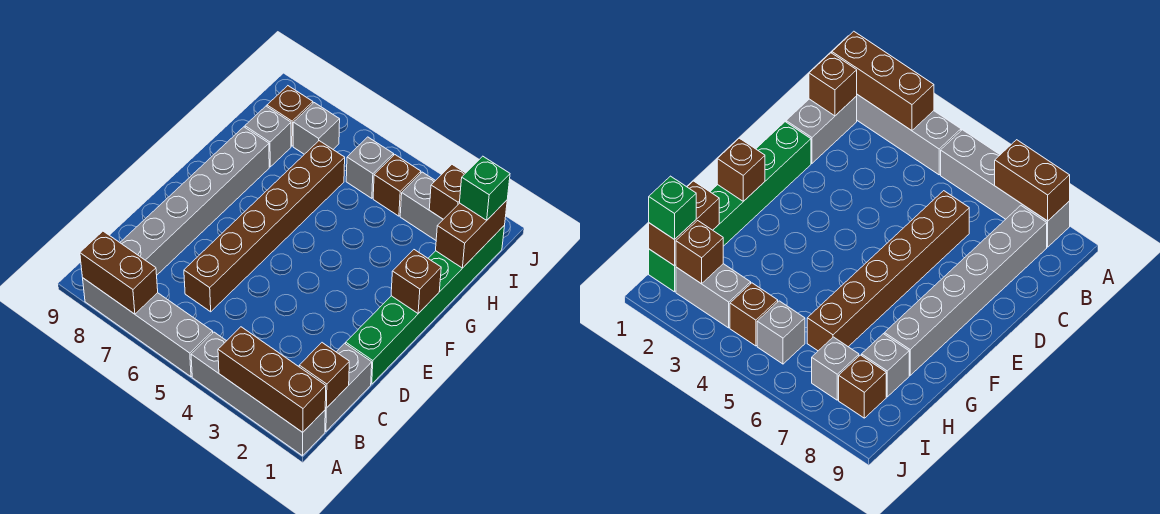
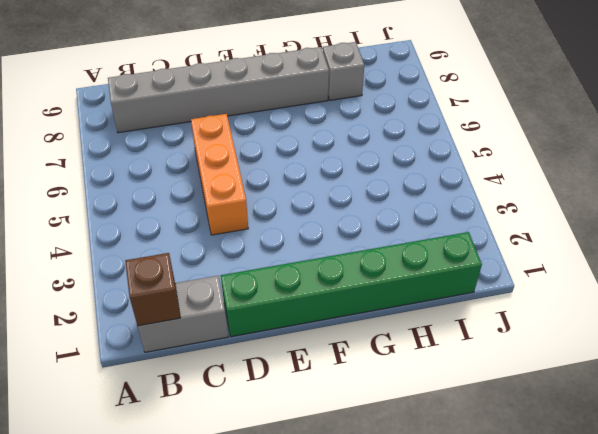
orange brick D4:D6 level 1 -> brown brick C6:H6 level 1
none -> grey brick A1:A4 level 1
none -> grey brick A5:A8 level 1
none -> grey brick I2:I3 level 1

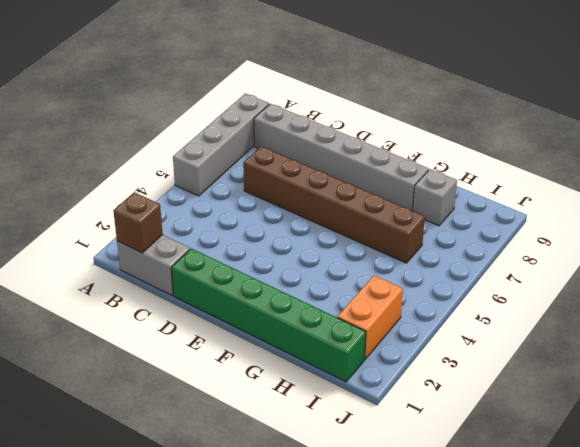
orange brick I2:I3 level 1 -> grey brick I2:I3 level 1
none -> grey brick A1:A4 level 1
none -> brown brick I4 level 1
none -> grey brick I5 level 1

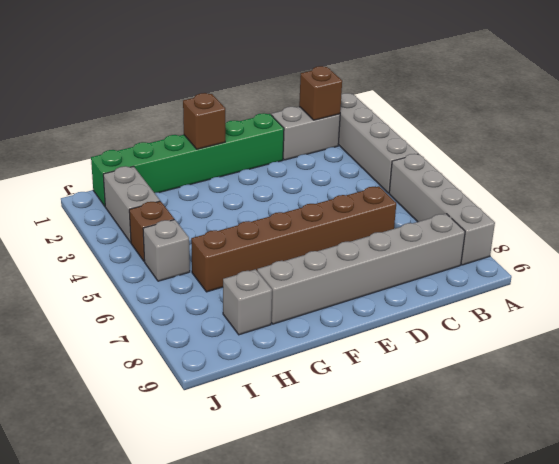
none -> grey brick I7 level 1
none -> brown brick I8 level 1
none -> brown brick A1:A3 level 2

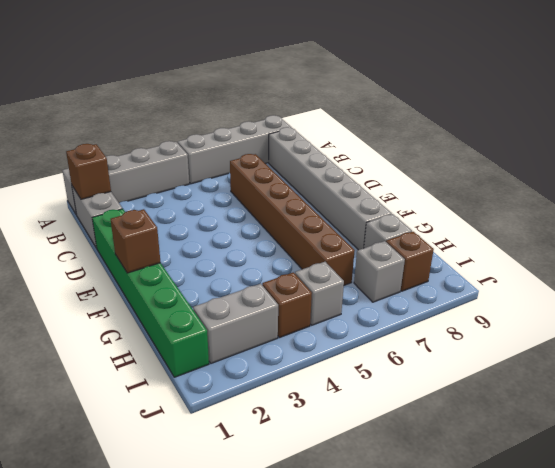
none -> brown brick A1:A3 level 2
none -> brown brick A7:A8 level 2
none -> brown brick H1:I1 level 2

